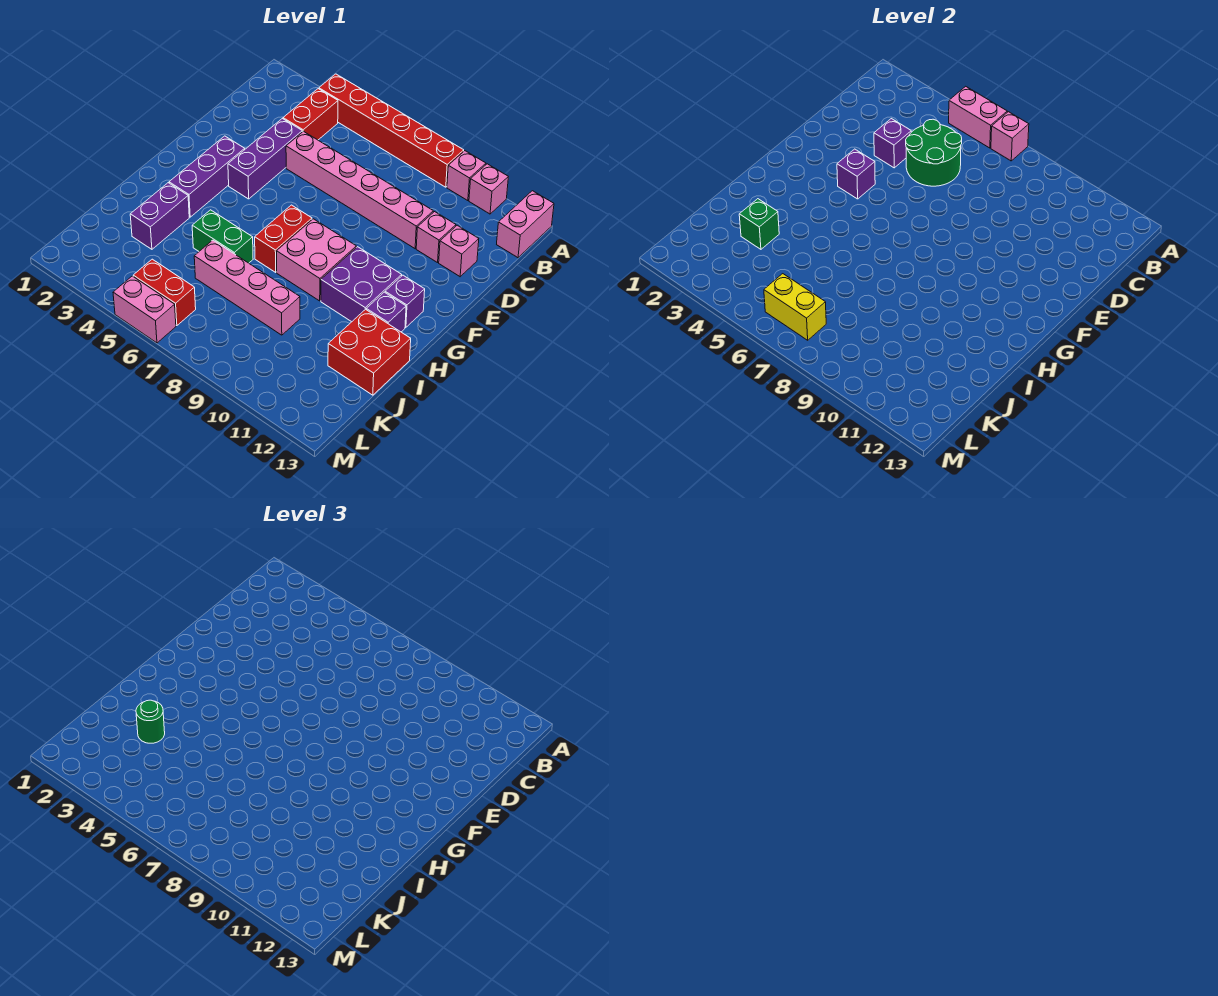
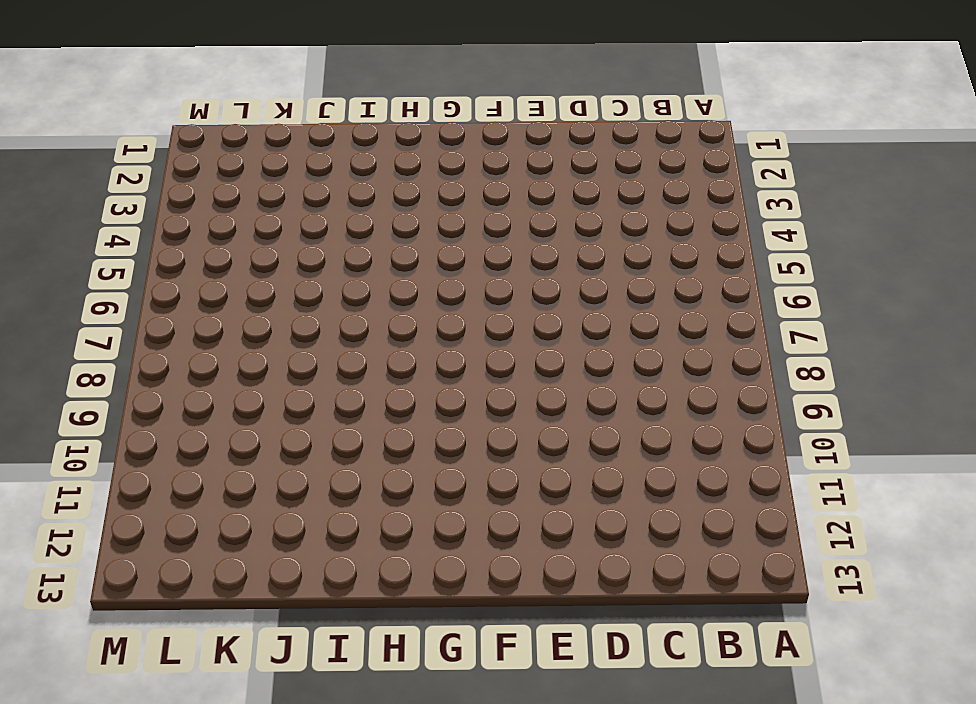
none -> red brick A4:A9 level 1
none -> pink brick A10 level 1
none -> pink brick A11 level 1

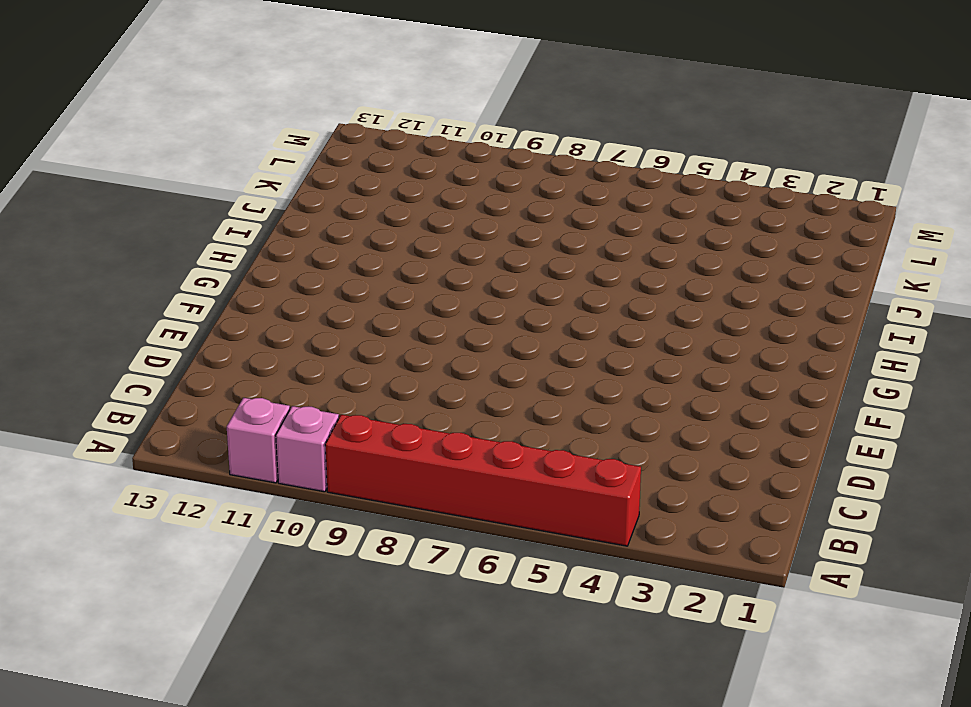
none -> pink brick A13:B13 level 1
none -> red brick B4:C4 level 1
none -> purple brick D4:F4 level 1

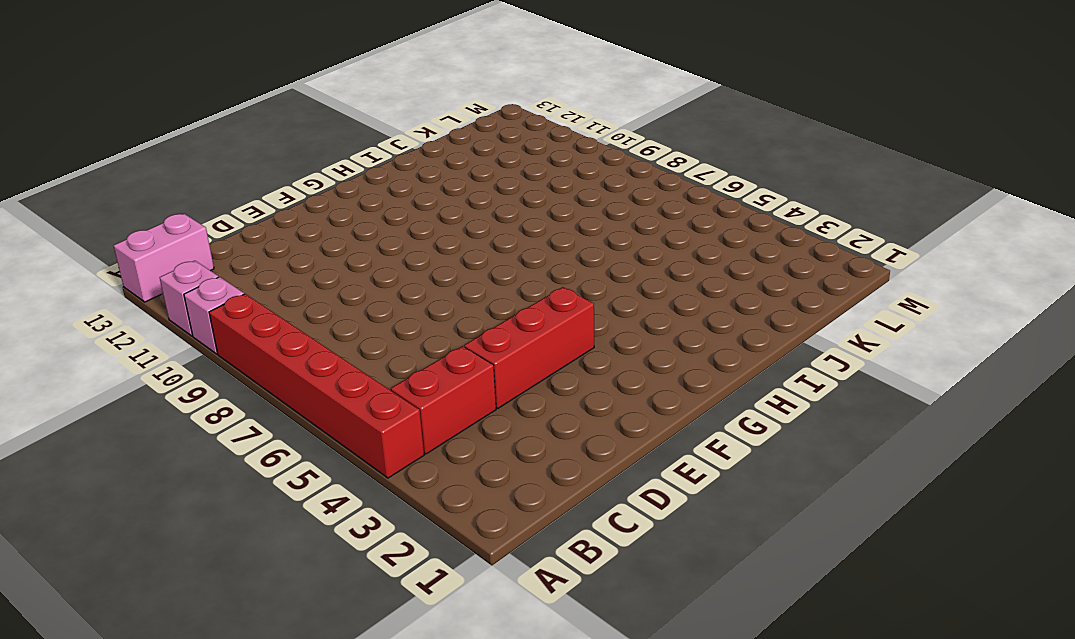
red brick D4:F4 level 1 -> purple brick D4:F4 level 1
none -> pink brick D5:D10 level 1
none -> pink brick D11 level 1
none -> pink brick D12 level 1

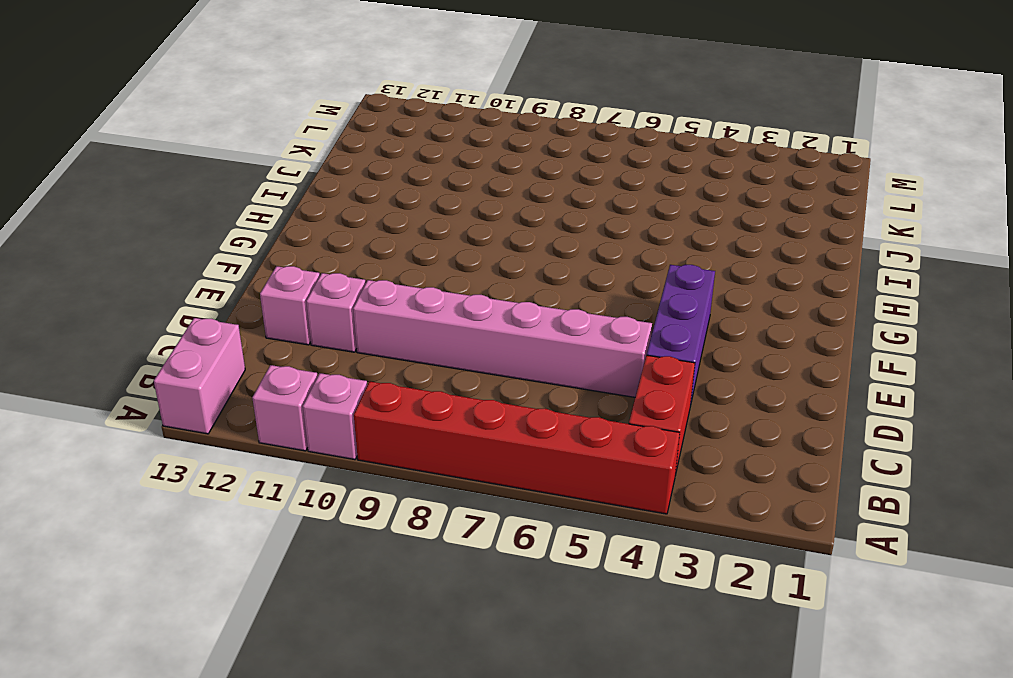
none -> purple brick F3:H3 level 1
none -> red brick G7:H7 level 1
none -> pink brick G8:H9 level 1

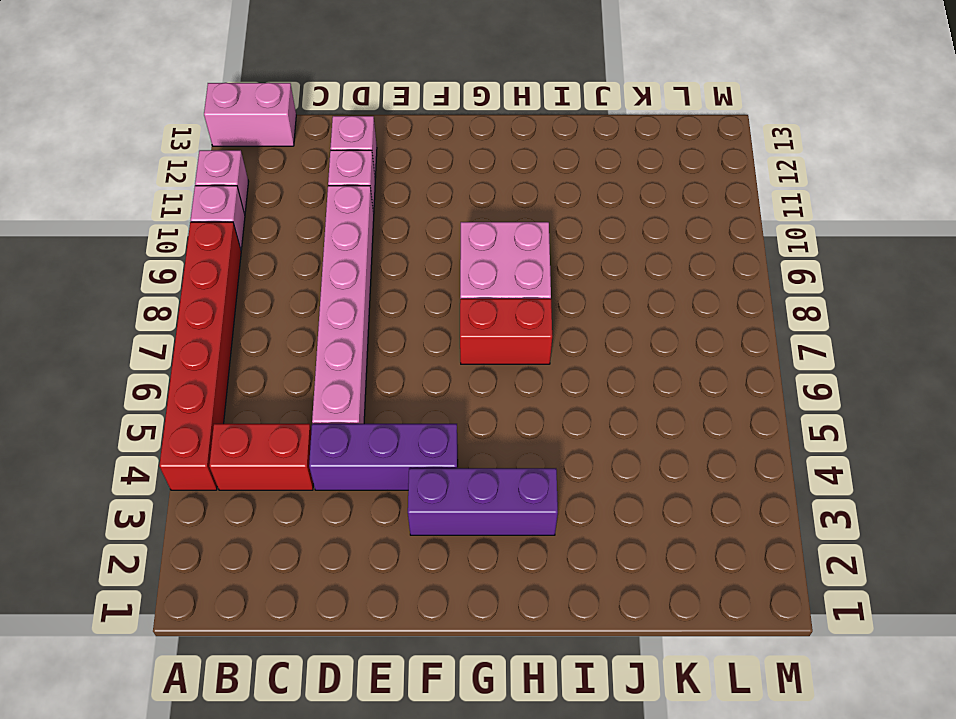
none -> purple brick G10:H11 level 1
none -> purple brick G12 level 1
none -> purple brick H12 level 1

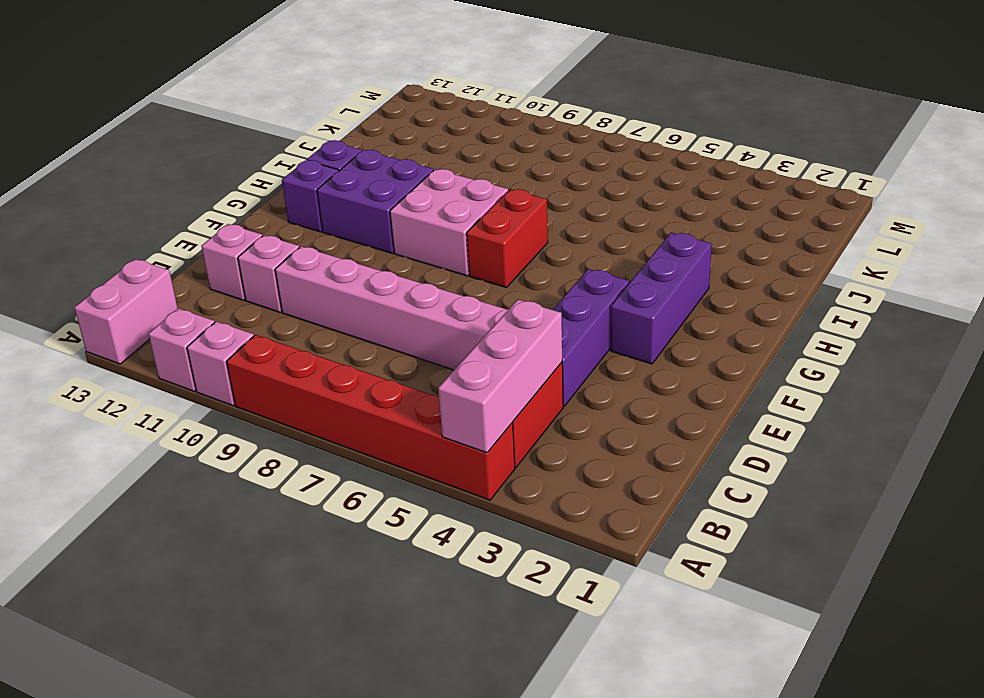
pink brick A4:C4 level 2 -> none
none -> purple brick I3:J3 level 1
none -> green brick I5:I6 level 1
none -> red brick I12:J13 level 1

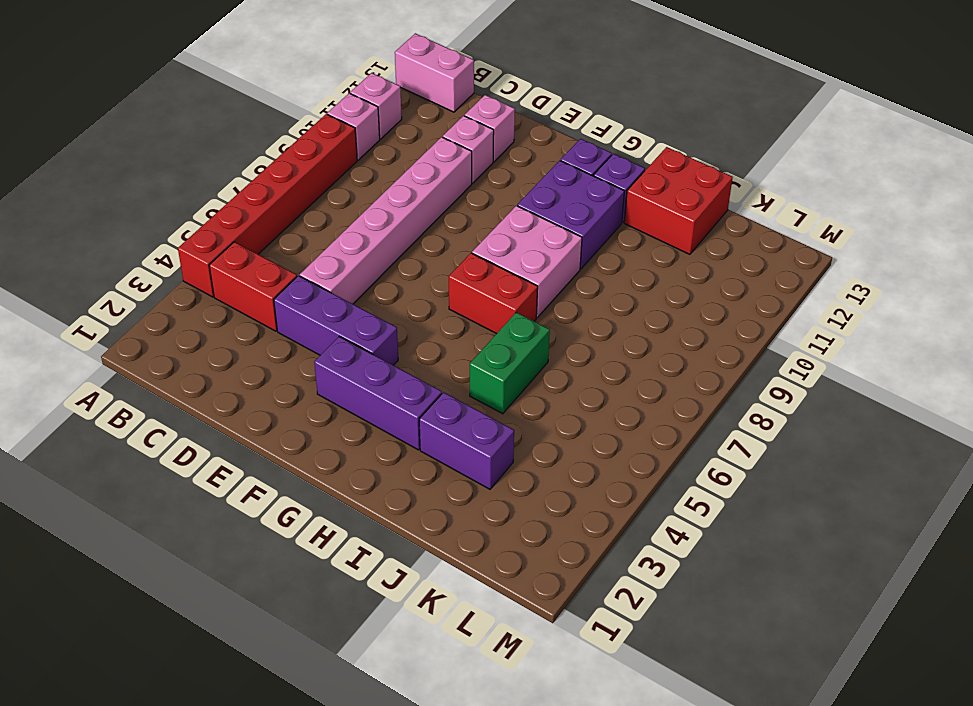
none -> pink brick J6:J9 level 1
none -> red brick L5:L6 level 1
none -> pink brick M5:M6 level 1

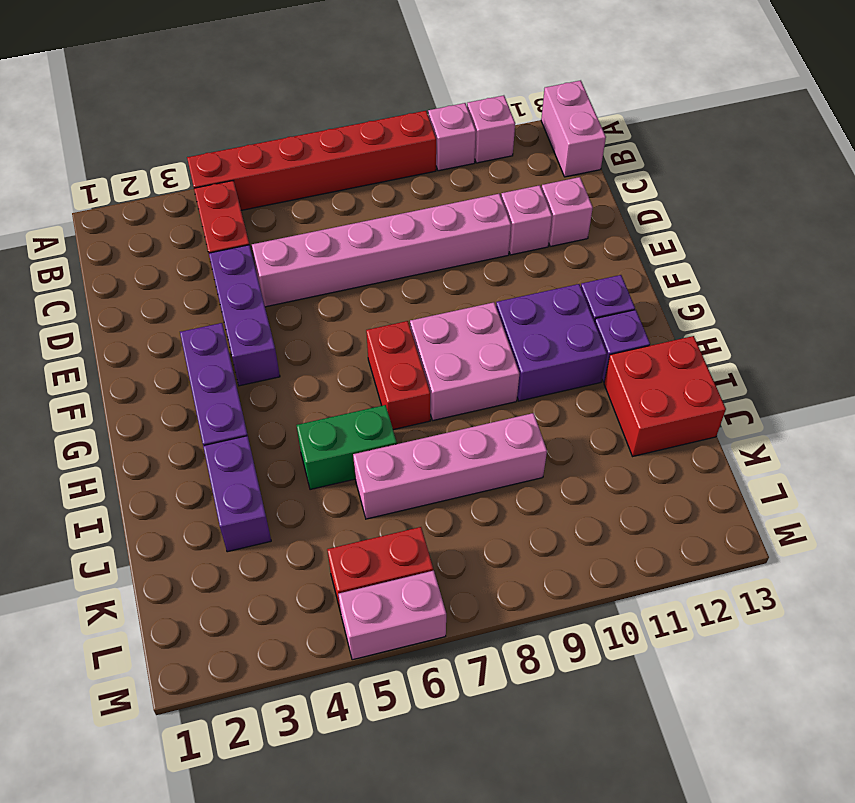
none -> pink brick A5:A6 level 2
none -> pink brick A7 level 2
none -> green round brick C5:D6 level 2

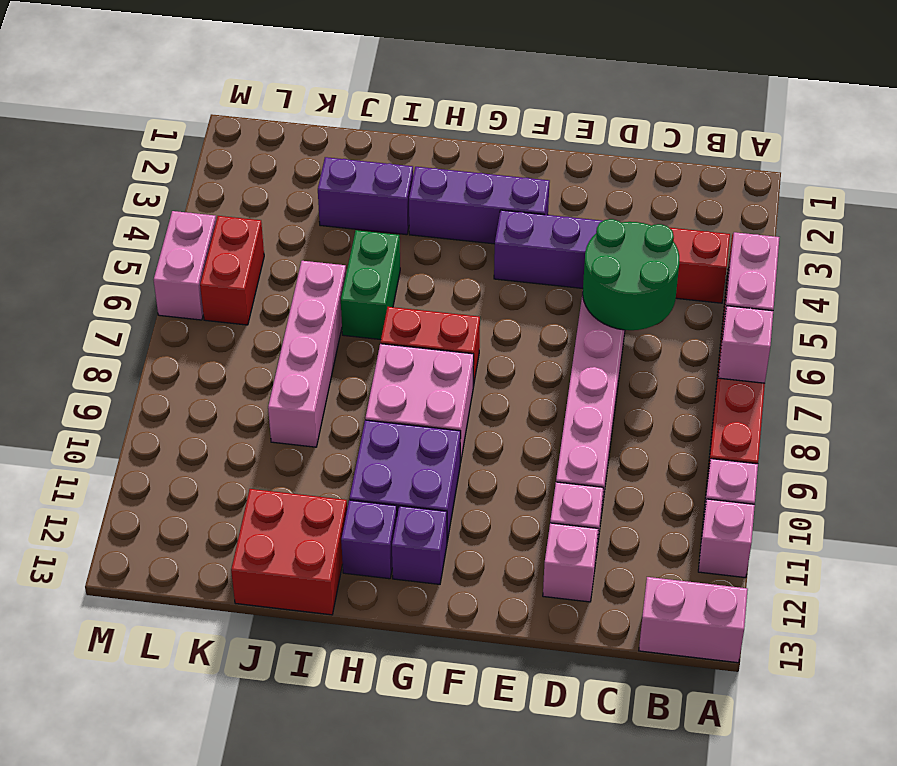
none -> purple brick D4 level 2
none -> purple brick F4 level 2
none -> green brick J3 level 2

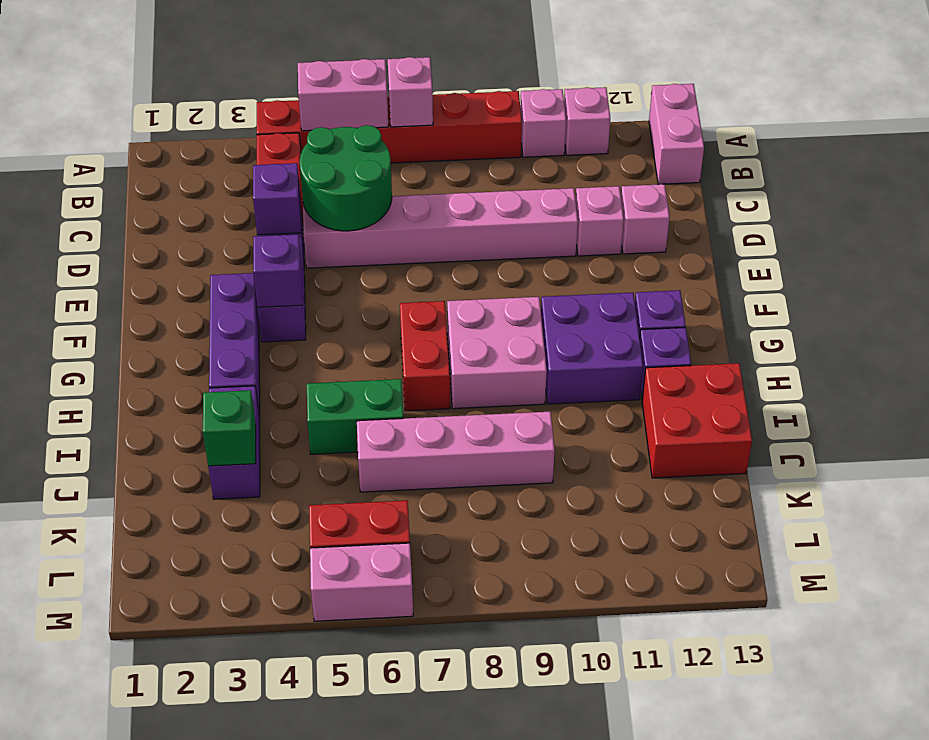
none -> yellow brick L6:L7 level 2
none -> green round brick J3 level 3

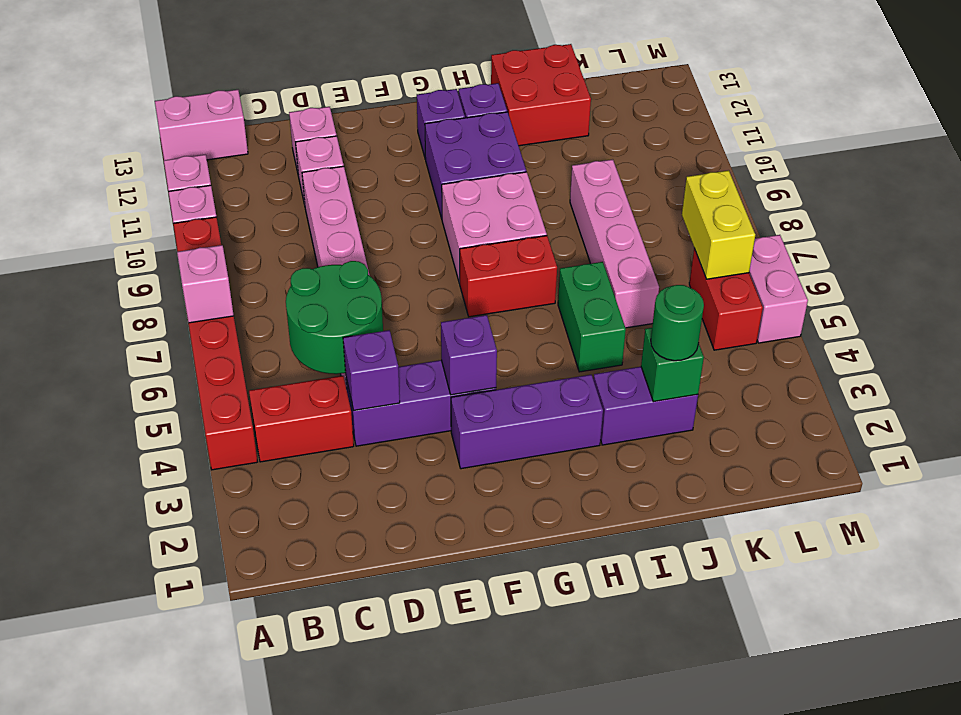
none -> pink brick A5:A6 level 2

